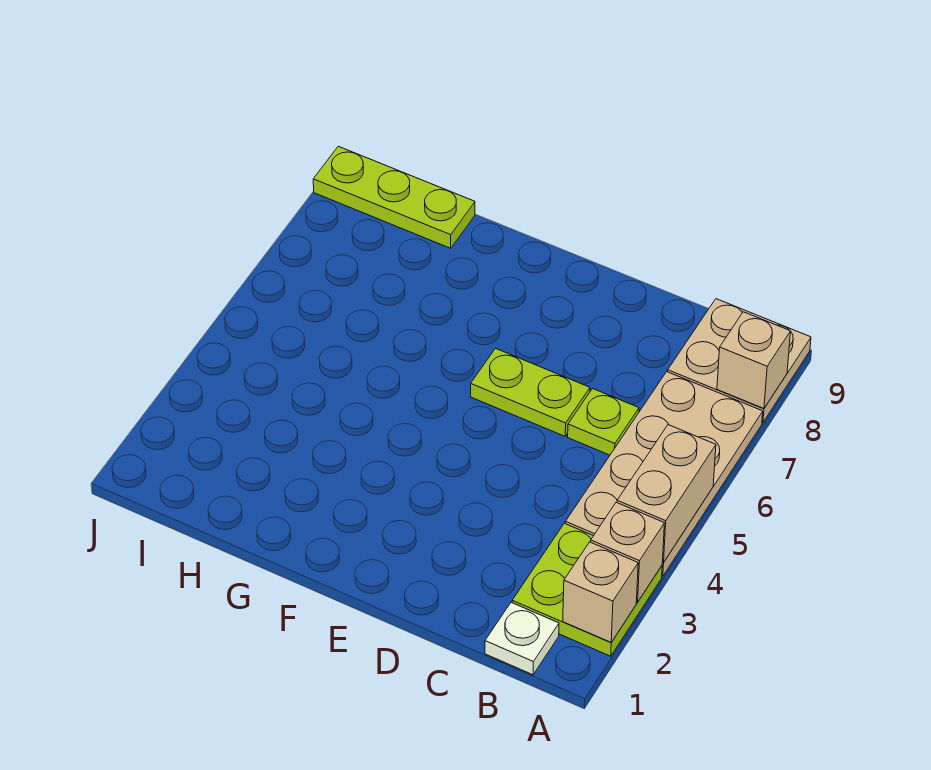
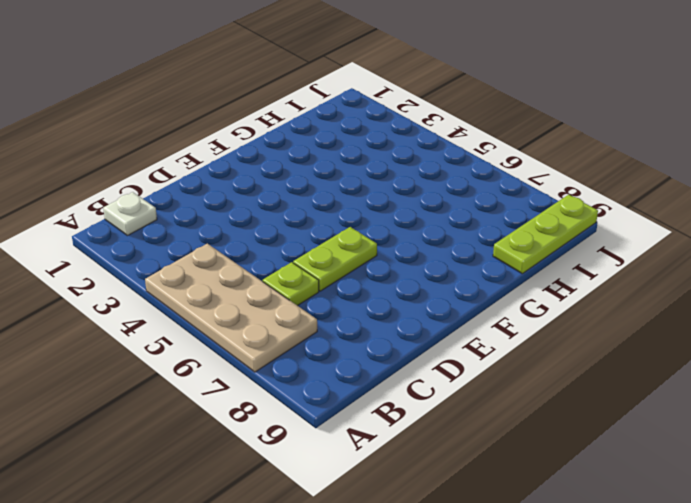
none -> lime plate A2:B3 level 1
none -> tan plate A8:B9 level 1

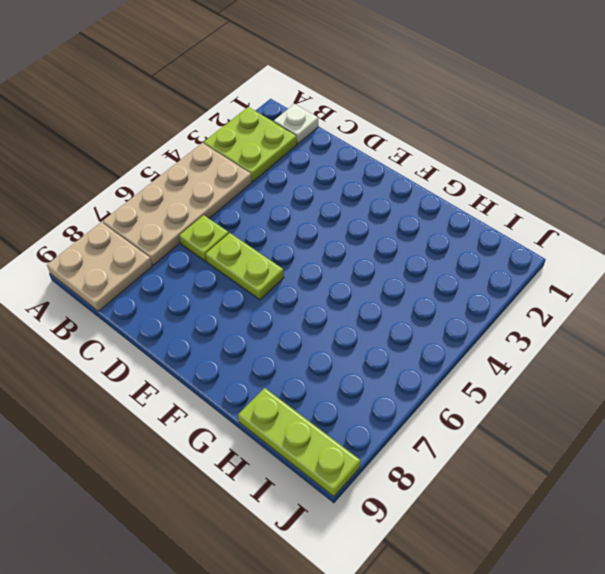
none -> tan brick A2 level 2
none -> tan brick A3 level 2

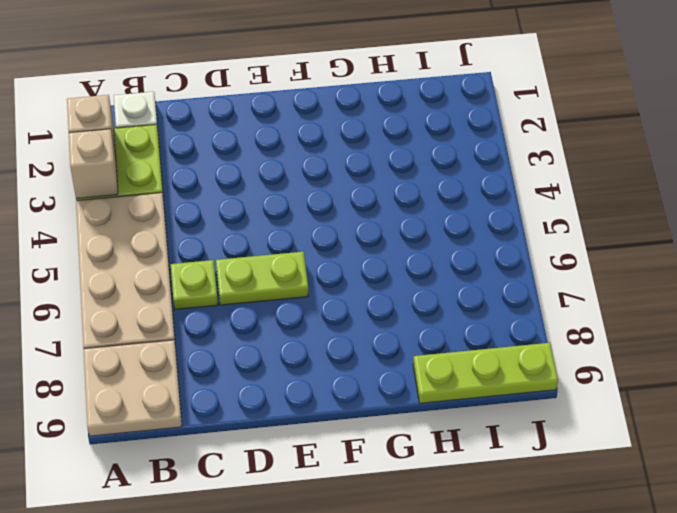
none -> tan brick A4:A5 level 2
none -> tan brick A8 level 2

